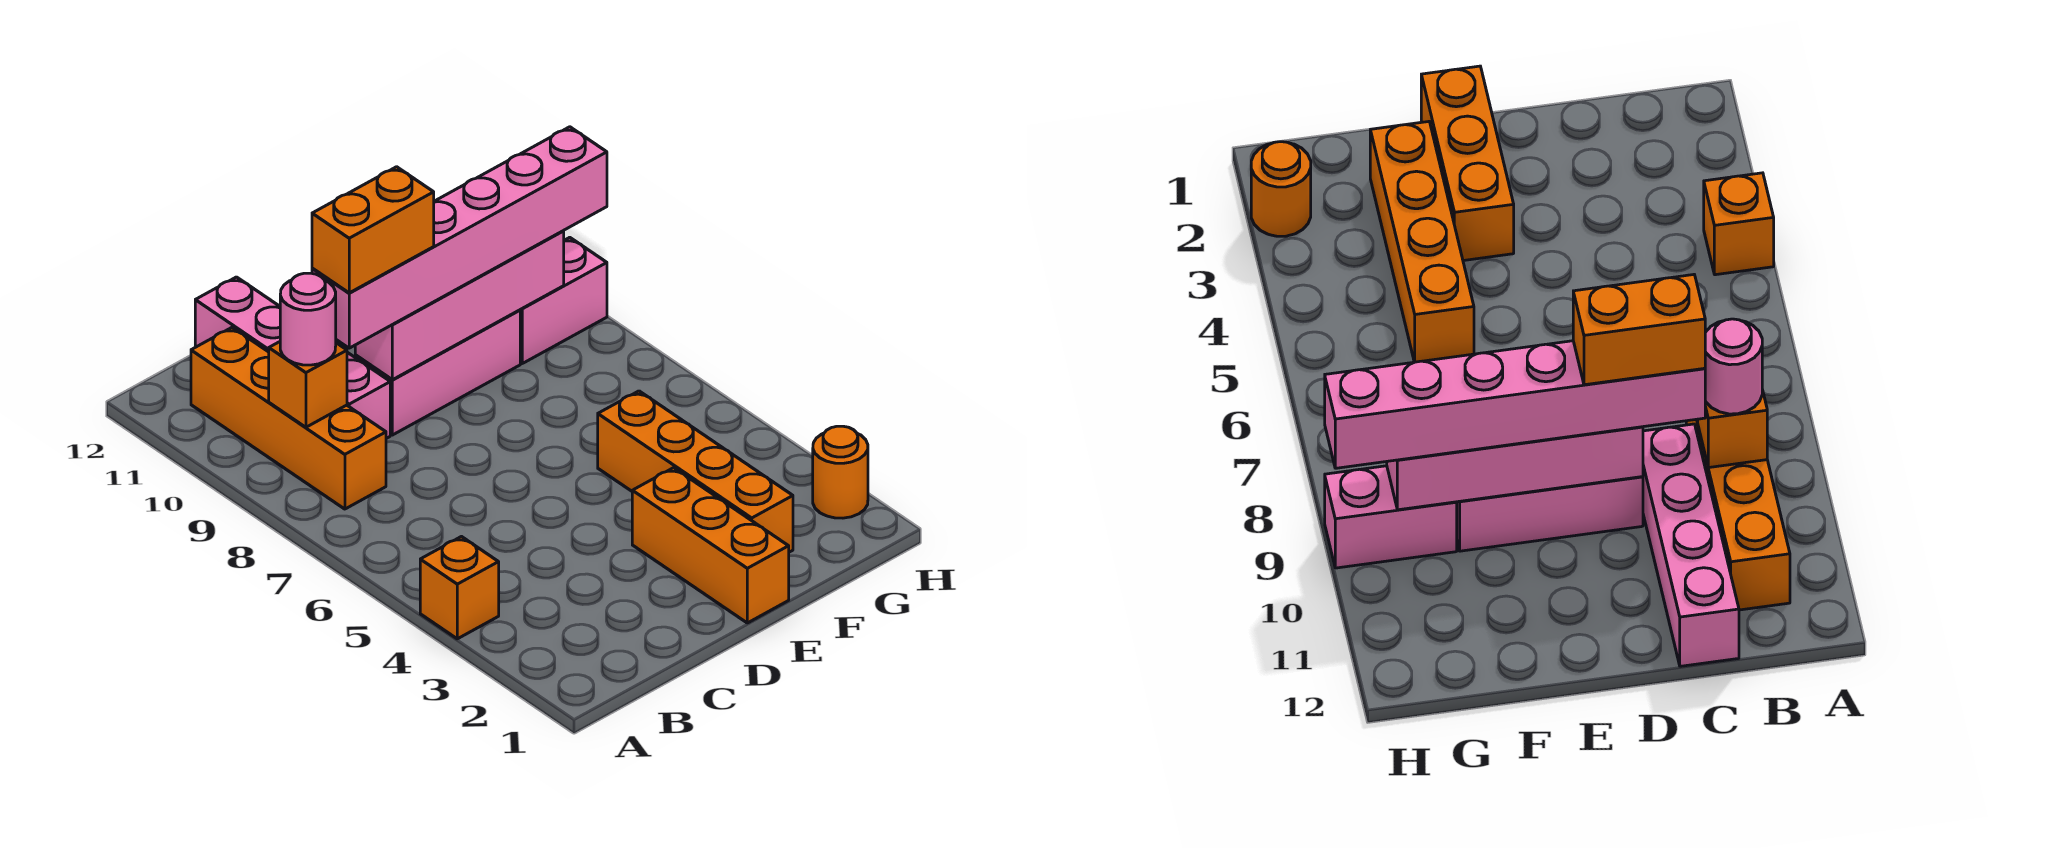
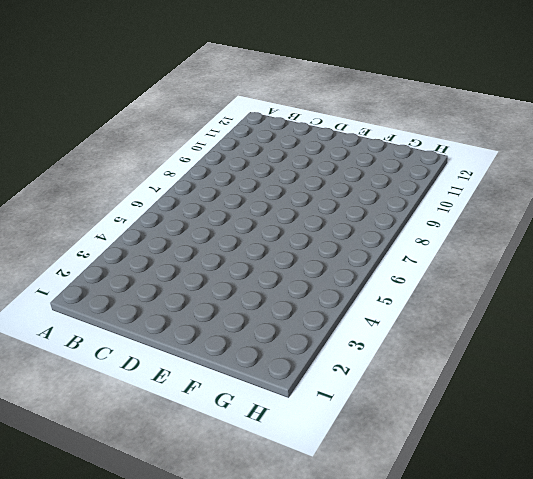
none -> orange brick A4 level 1
none -> orange brick B8:B11 level 1
none -> pink brick C9:C12 level 1

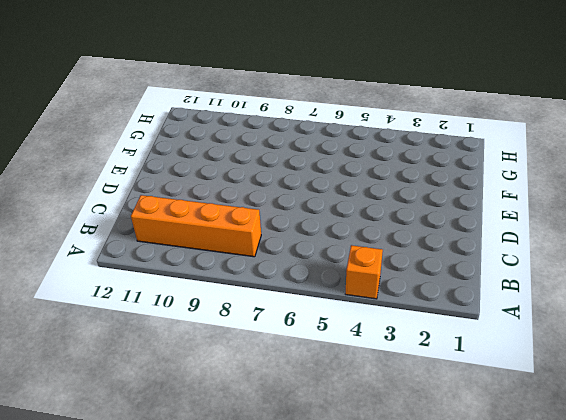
none -> pink brick C9:C12 level 1
none -> pink brick D9:F9 level 1
none -> orange brick E1:E3 level 1

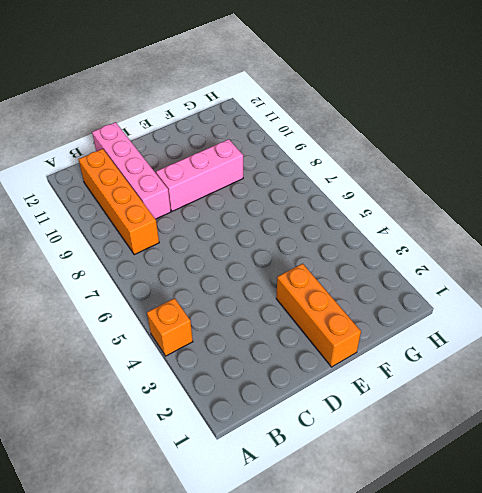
none -> orange brick F2:F5 level 1
none -> pink brick G9:H9 level 1
none -> orange round brick H2 level 1

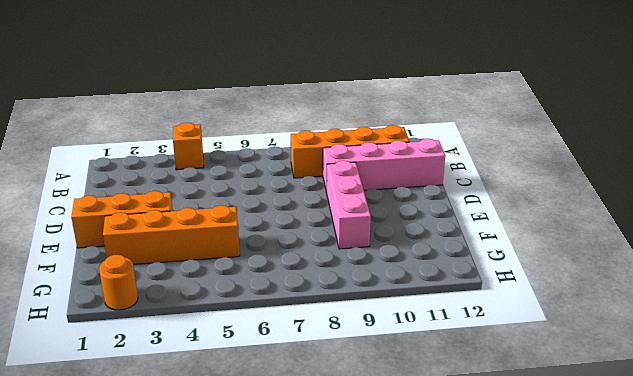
none -> pink brick G9:H9 level 1
none -> orange brick B9 level 2
none -> pink brick D9:G9 level 2

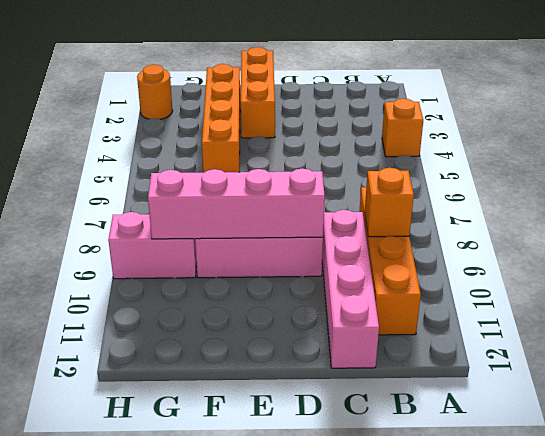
none -> pink round brick B9 level 3
none -> pink brick C9:H9 level 3
none -> orange brick C9:D9 level 4

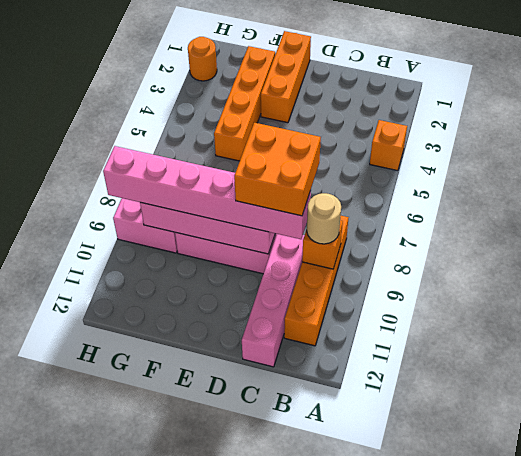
tan round brick B9 level 3 -> pink round brick B9 level 3
orange brick C8:D9 level 4 -> orange brick C9:D9 level 4

